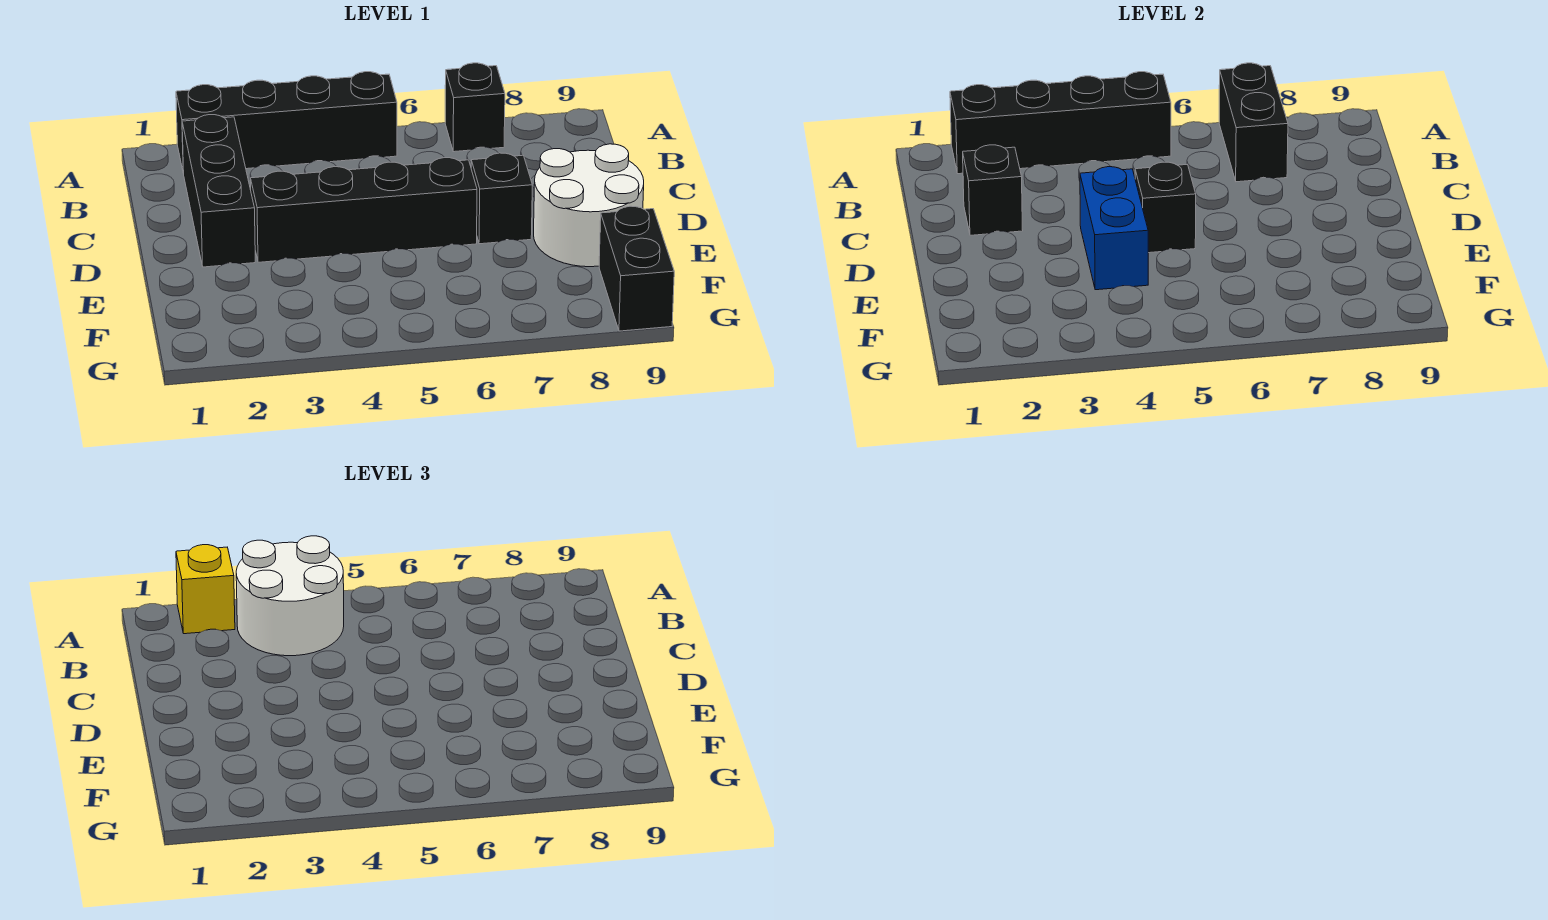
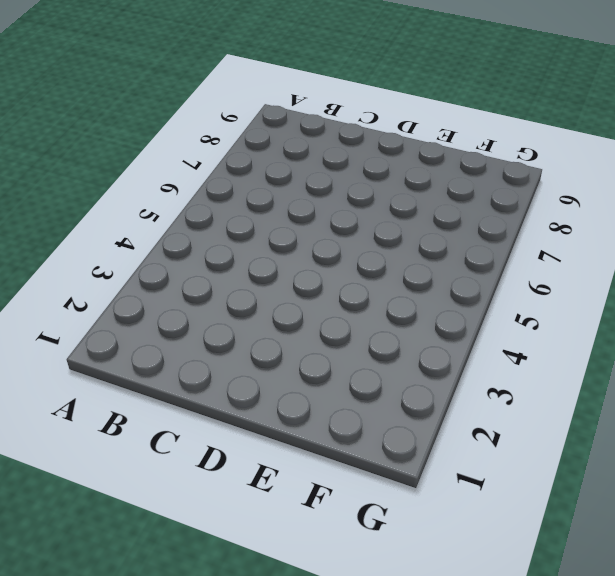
none -> black brick A2:A5 level 1
none -> black brick A7 level 1
none -> black brick B2:D2 level 1

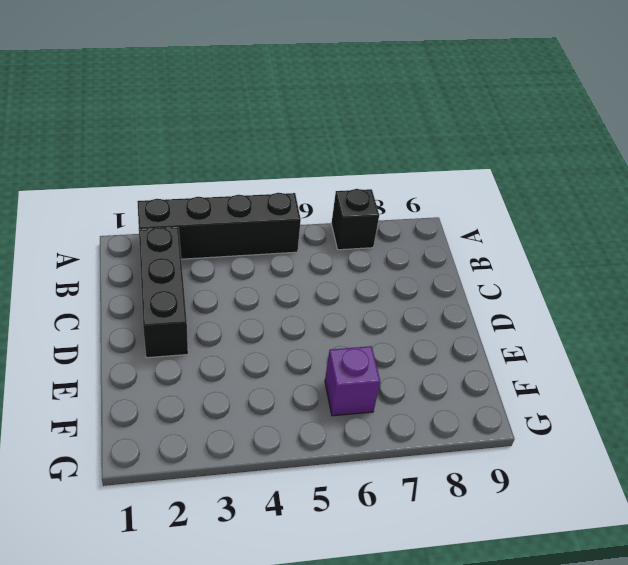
purple brick F6 level 1 -> none
none -> black brick D3:D6 level 1
none -> black brick D7 level 1
none -> white round brick D8:E9 level 1

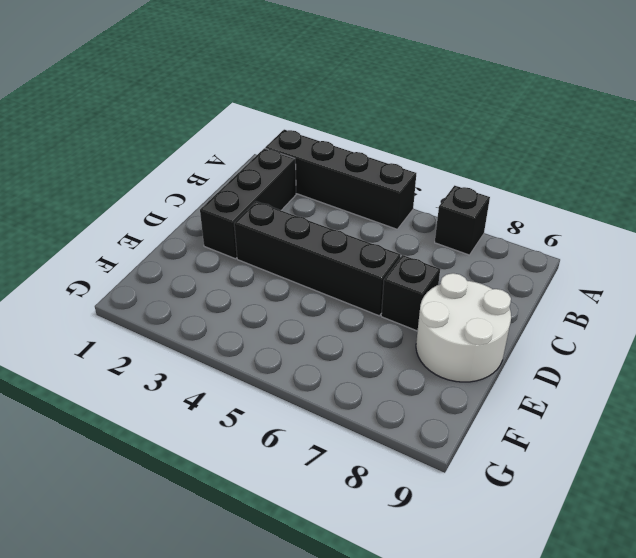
none -> black brick F9:G9 level 1
none -> black brick A2:A5 level 2
none -> black brick A7:B7 level 2

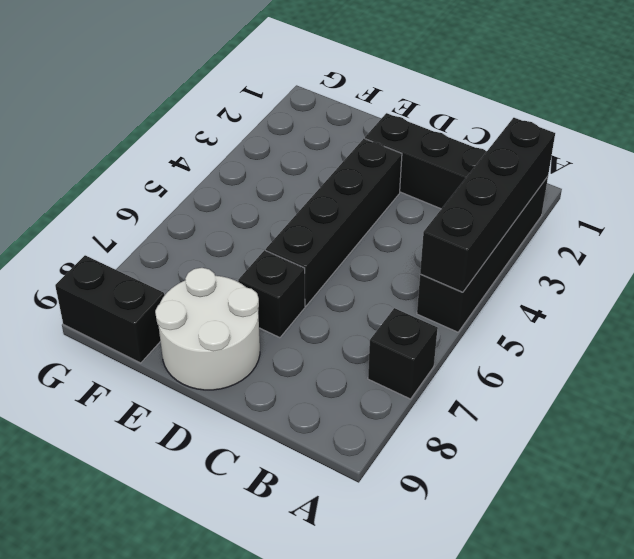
none -> black brick A7:B7 level 2
none -> black brick C2 level 2
none -> blue brick D4:E4 level 2

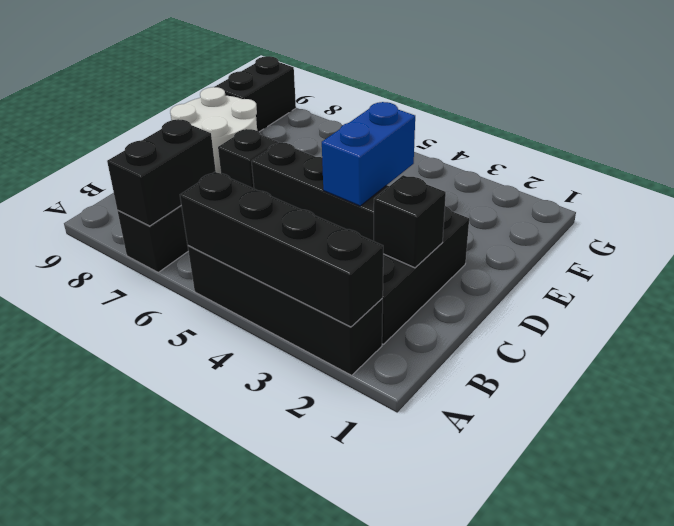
none -> black brick D5 level 2
none -> yellow brick A2 level 3
none -> white round brick A3:B4 level 3

